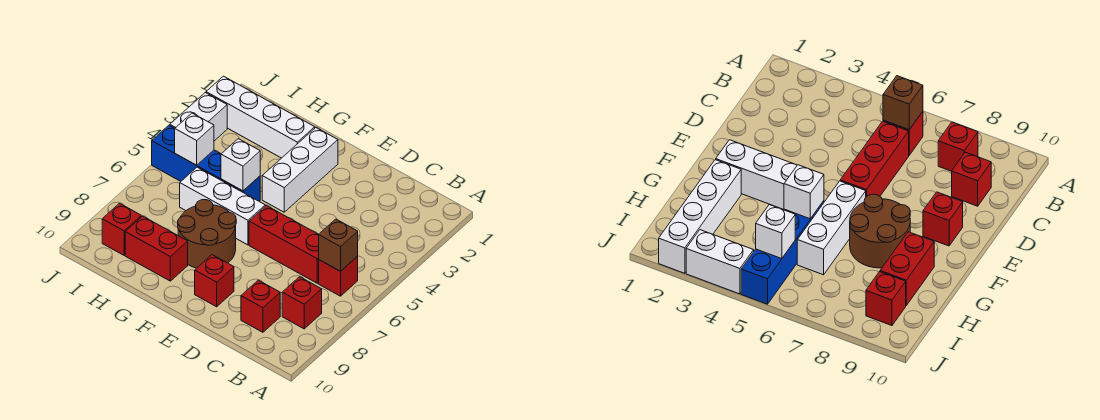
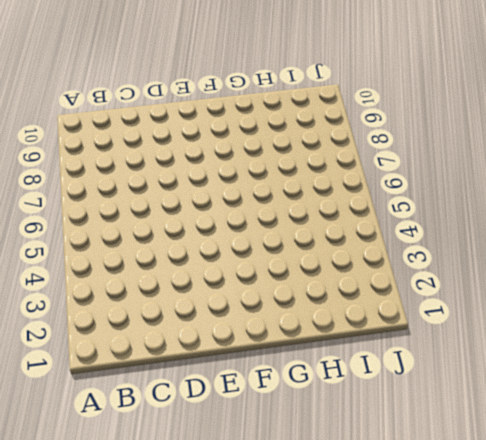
none -> red brick B6 level 1
none -> red brick B8 level 1
none -> red brick C6:E6 level 1

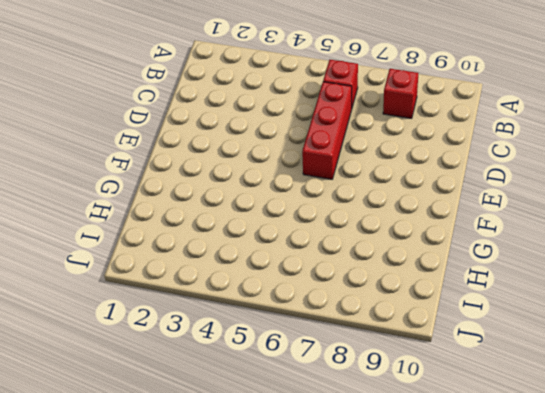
none -> red brick C9 level 1
none -> red brick E9 level 1
none -> white brick F2:F4 level 1

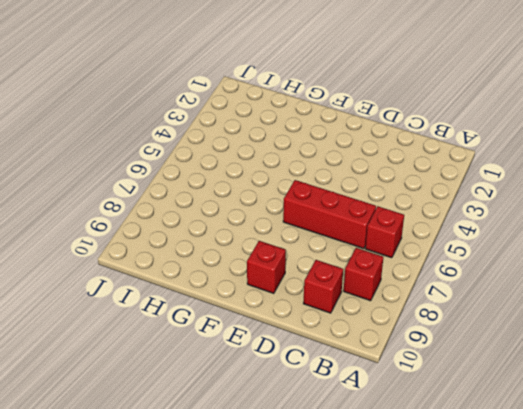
none -> white brick F2:F4 level 1
none -> white brick F6:H6 level 1
none -> brown round brick F7:G8 level 1

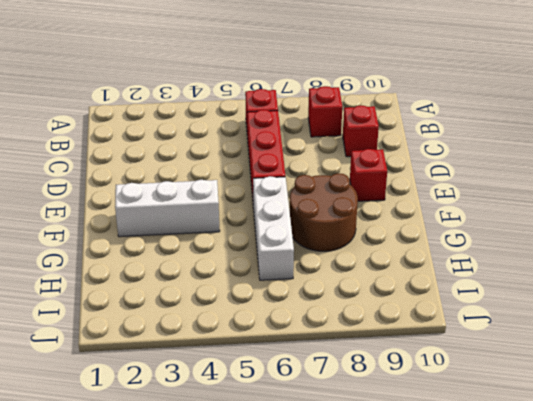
none -> white brick G2:J2 level 1
none -> blue brick G5:J5 level 1
none -> red brick G9:H9 level 1

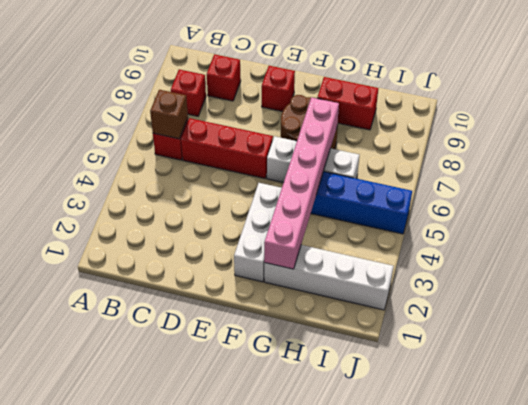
pink brick G2:G7 level 2 -> white brick G5 level 2
none -> red brick I9 level 1
none -> white brick J3:J4 level 1
none -> white brick I5 level 2

